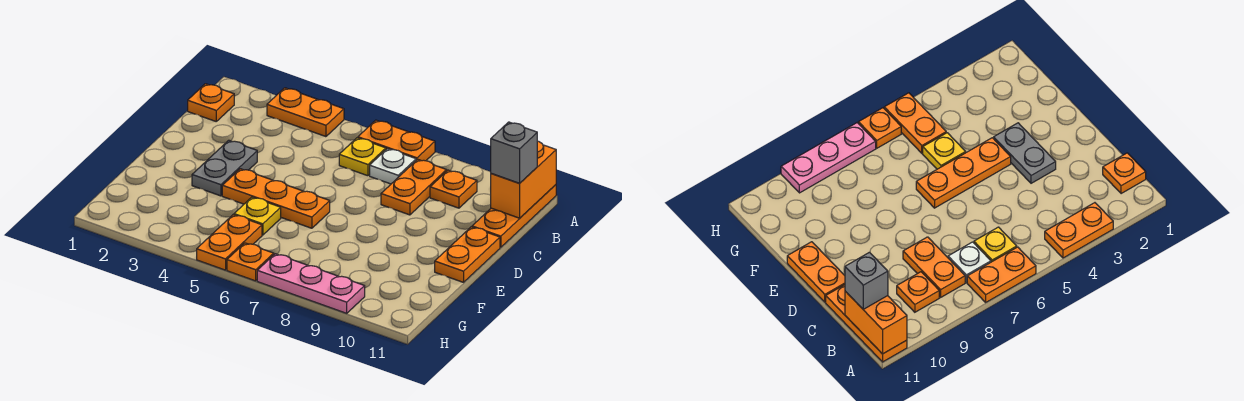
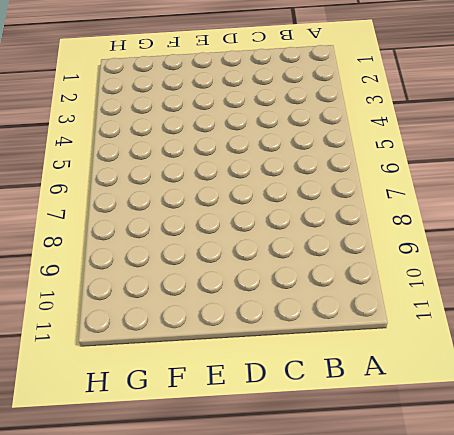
none -> orange plate A3:A4 level 1
none -> orange plate A6:A7 level 1
none -> orange plate A11:C11 level 1

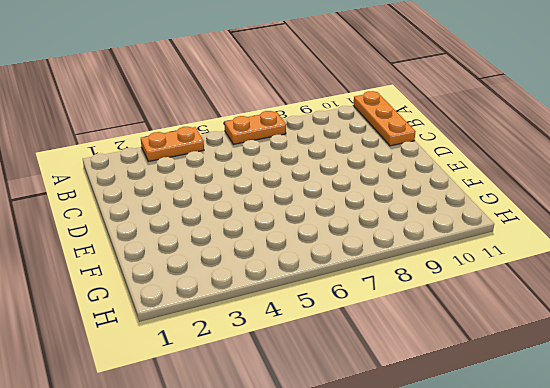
none -> orange plate B1 level 1
none -> yellow plate B6 level 1
none -> white plate B7 level 1

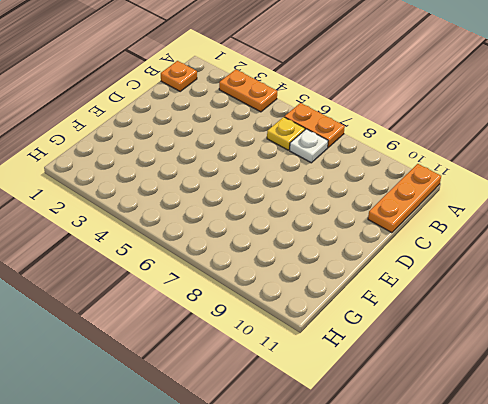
none -> orange plate B8:C8 level 1
none -> orange plate B9 level 1
none -> grey plate D3:E3 level 1

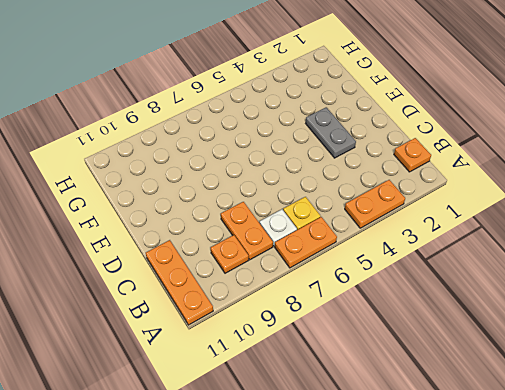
none -> orange plate D11:E11 level 1
none -> orange plate E4:E6 level 1
none -> yellow plate F5 level 1

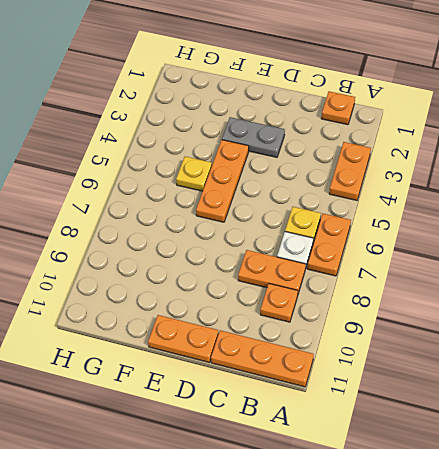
none -> orange plate G5:H5 level 1
none -> orange plate H6 level 1
none -> pink plate H7:H9 level 1

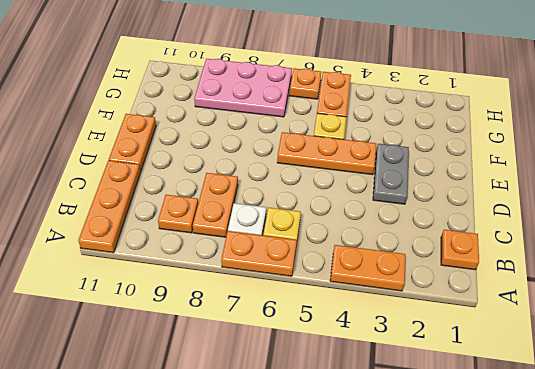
pink plate G7:H9 level 1 -> pink plate H7:H9 level 1
none -> orange brick A11:B11 level 2
none -> grey brick B11 level 3

